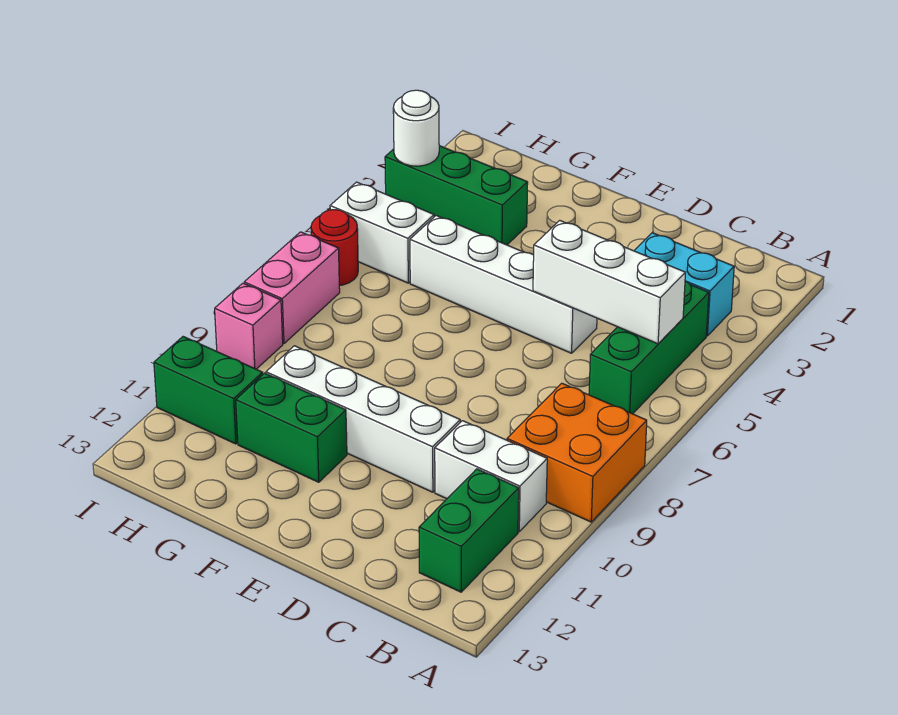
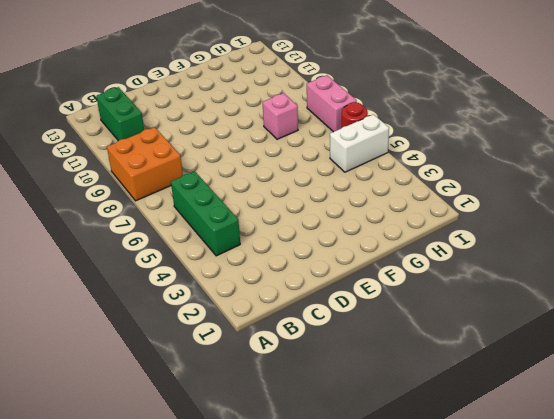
pink brick G8 level 1 -> pink brick I9 level 1
none -> cyan brick B3:C3 level 1
none -> white brick B10:C10 level 1
none -> white brick D5:G5 level 1

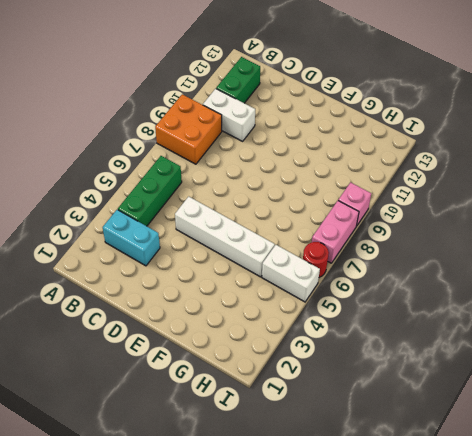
none -> white brick D10:G10 level 1
none -> green brick F11:G11 level 1
none -> green brick G3:I3 level 1

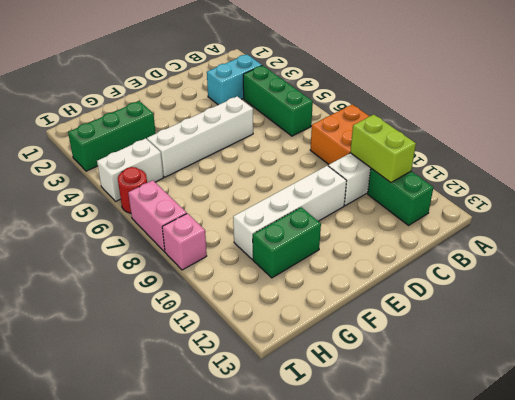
lime brick B10:B11 level 2 -> none
none -> green brick H11:I11 level 1
none -> white brick B5:D5 level 2
none -> white round brick I3 level 2

